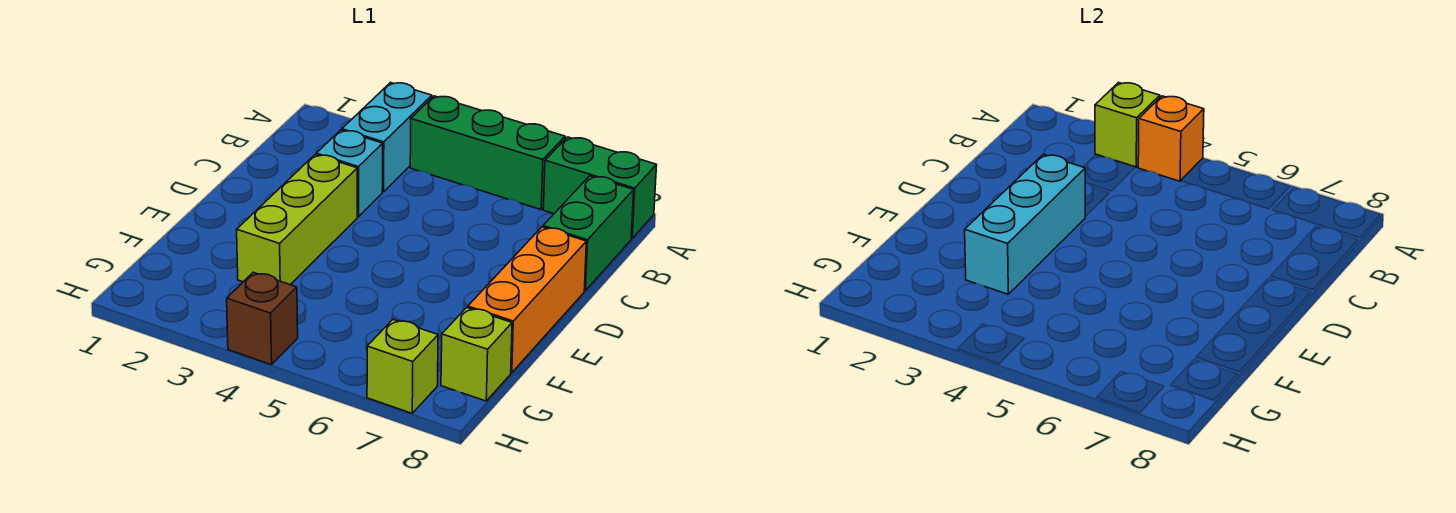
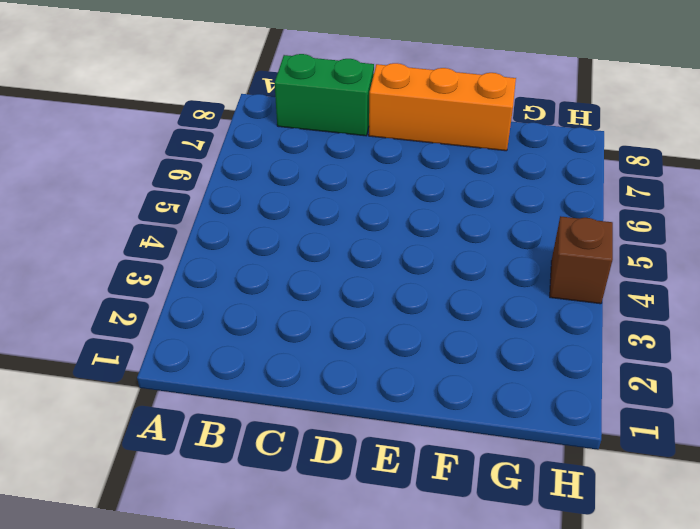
none -> cyan brick A3:B3 level 1
none -> green brick A4:A6 level 1
none -> green brick A7:A8 level 1

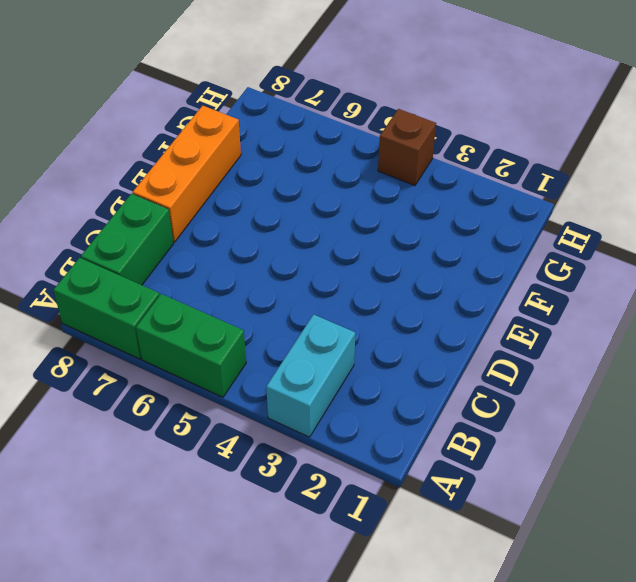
green brick A5:A6 level 1 -> green brick A4:A6 level 1
none -> cyan brick C3 level 1
none -> lime brick D3:F3 level 1
none -> lime brick G8 level 1

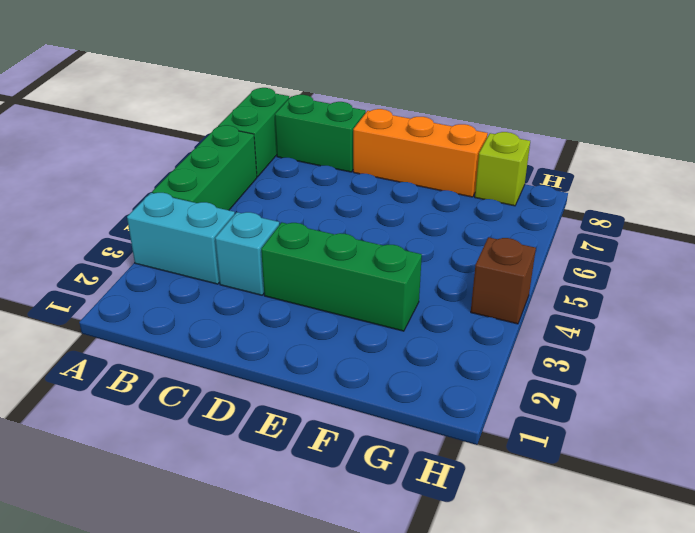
green brick D3:F3 level 1 -> lime brick D3:F3 level 1
none -> lime brick H7 level 1
none -> lime brick A3 level 2
none -> orange brick A4 level 2

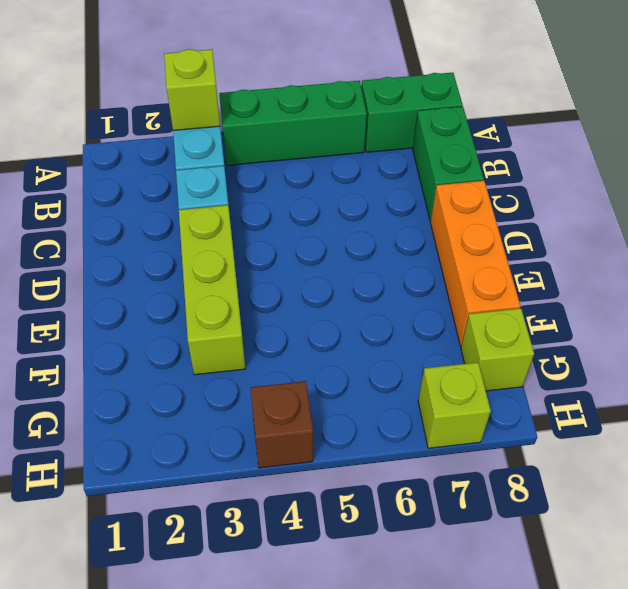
none -> orange brick A4 level 2
none -> cyan brick D3:F3 level 2

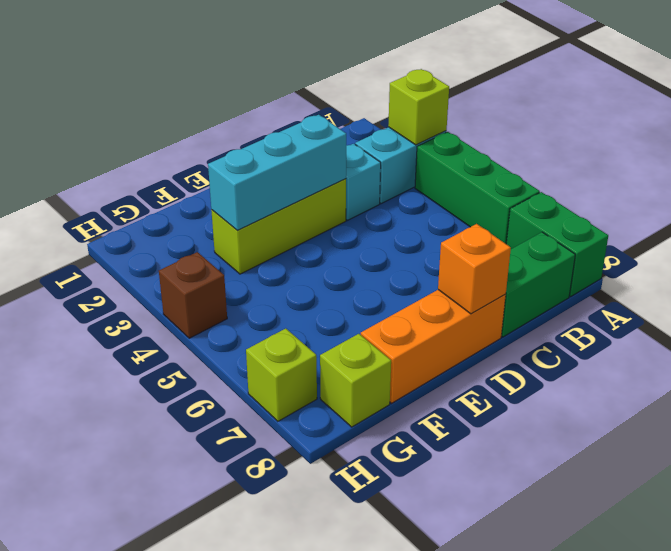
orange brick D8 level 2 -> orange brick A4 level 2

